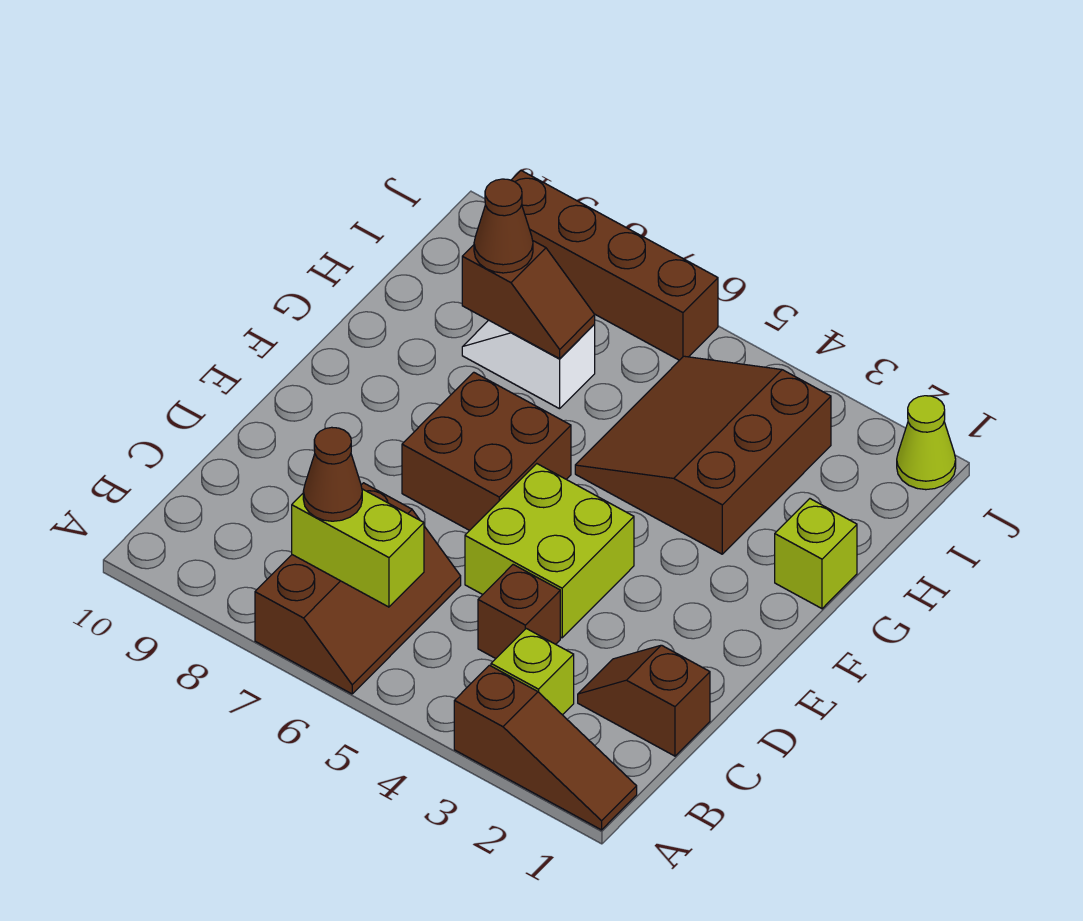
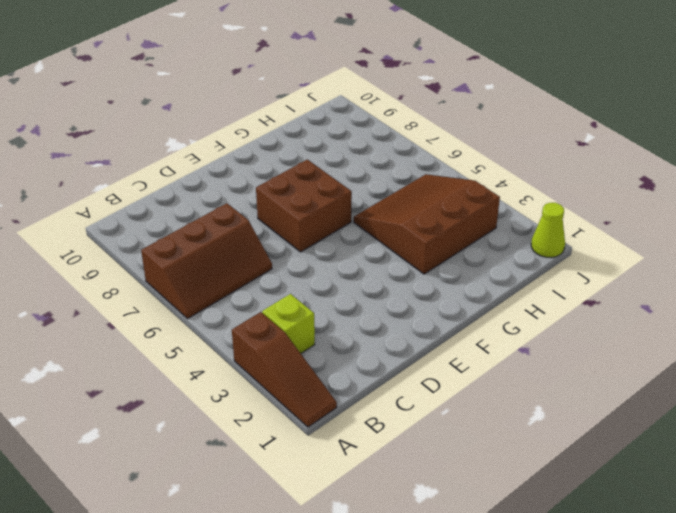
none -> brown slope C1:C2 level 1 top 1
none -> brown brick C4 level 1
none -> lime brick D4:E5 level 1

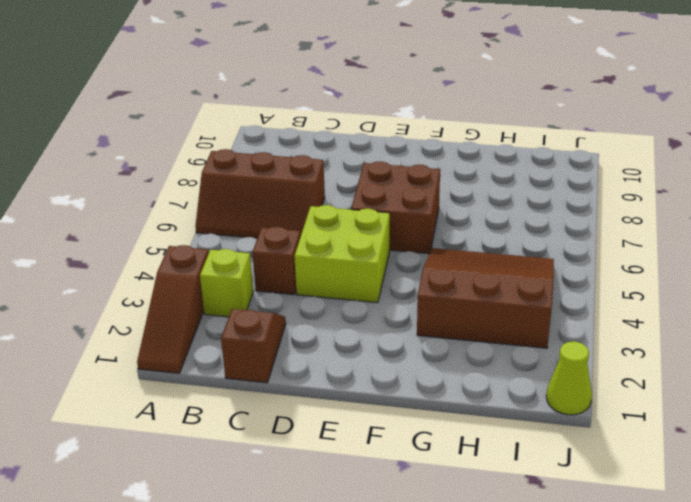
none -> lime brick G1 level 1
none -> white slope H7:H8 level 1 top 7
none -> brown brick J6:J9 level 1

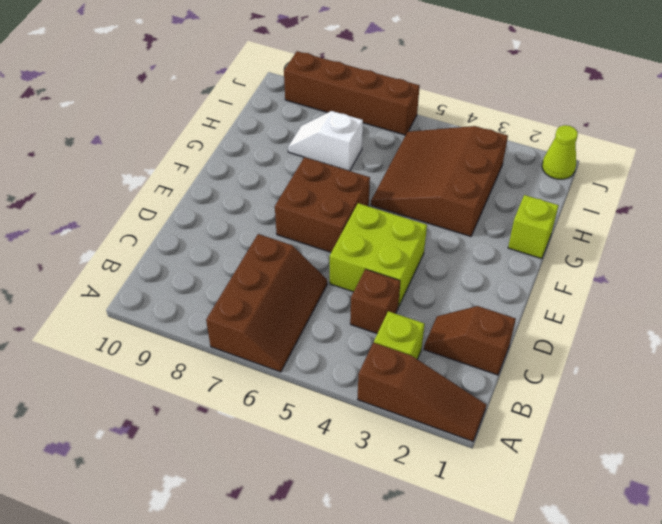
none -> lime brick B6:B7 level 2
none -> brown slope H7:H8 level 2 top 8
none -> brown cone B7 level 3

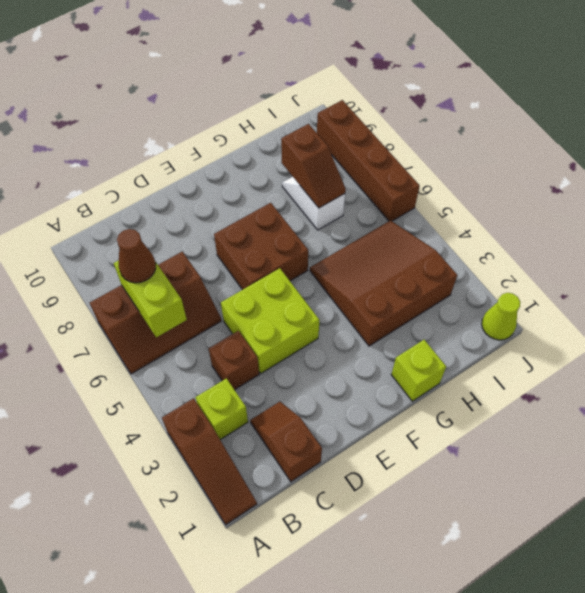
none -> brown cone H8 level 3

